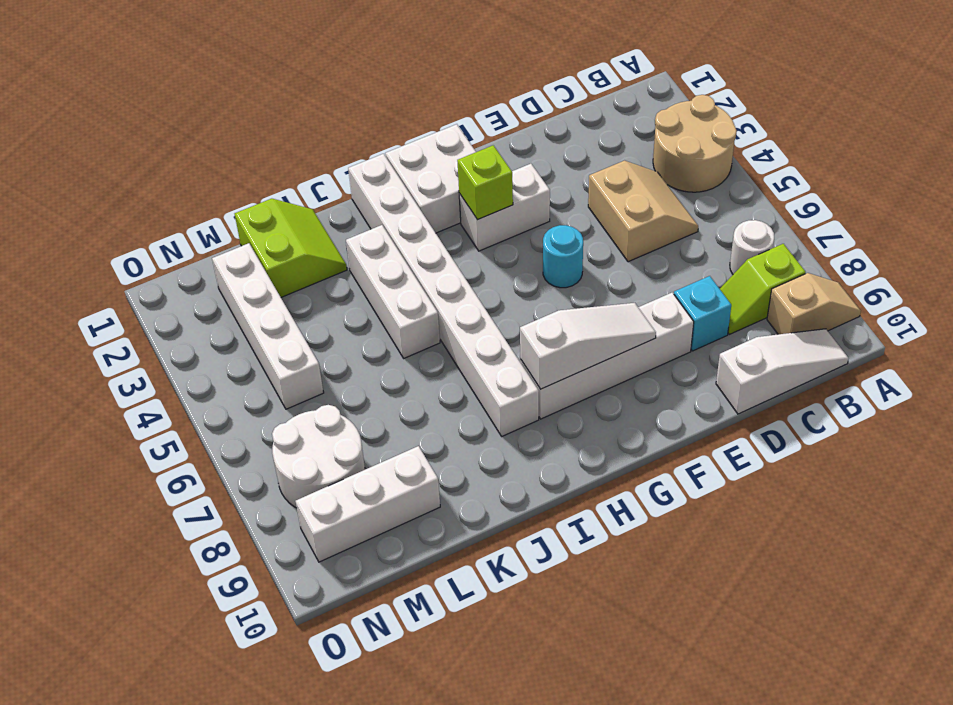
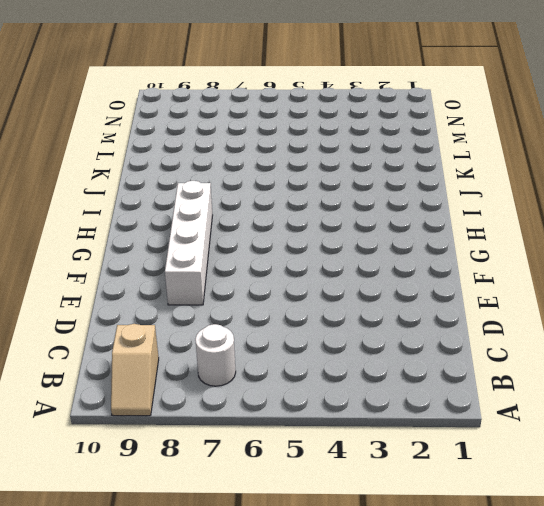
none -> tan round brick A3:B4 level 1
none -> lime slope B8:C8 level 1 top B
none -> white slope B10:D10 level 1 top D

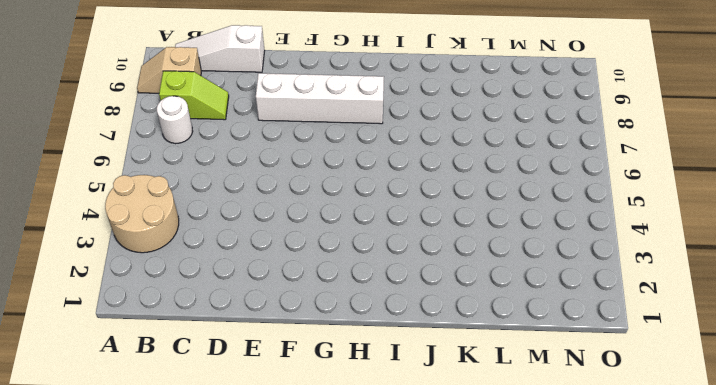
none -> tan slope C4:D5 level 1 top D
none -> cyan brick D8 level 1
none -> white brick F3:G3 level 1

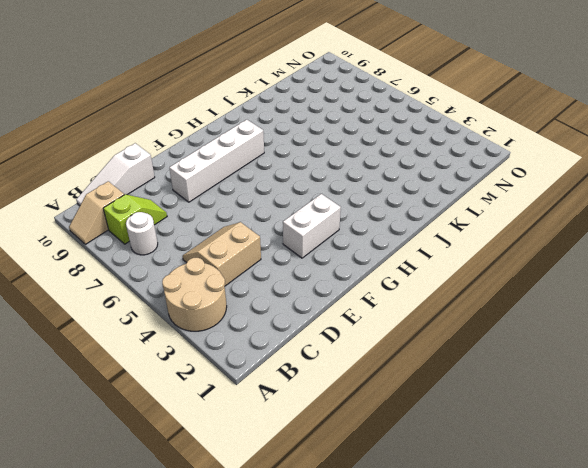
tan slope C4:D5 level 1 top 4 -> tan slope C4:D5 level 1 top D
none -> cyan brick D8 level 1
none -> cyan round brick F5 level 1
none -> white brick G1:H2 level 1

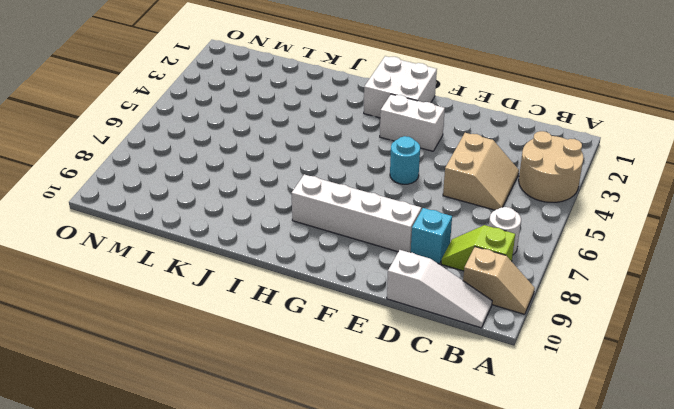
none -> white brick I1:I8 level 1
none -> white brick J3:J5 level 1
none -> lime slope K1:L2 level 1 top L

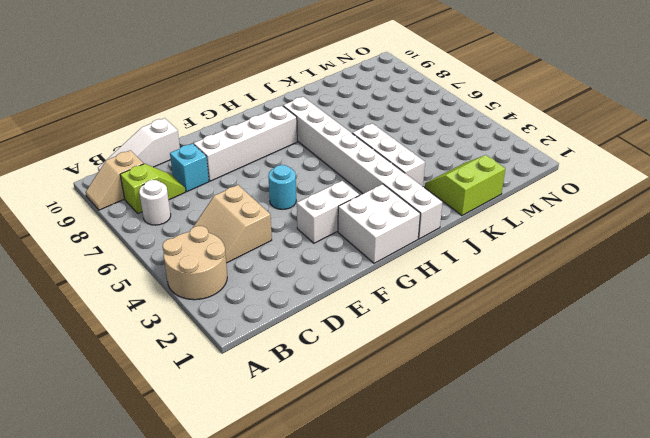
lime slope K1:L2 level 1 top 1 -> lime slope K1:L2 level 1 top L
none -> white brick L9:N9 level 1
none -> white brick M2:M5 level 1
none -> white round brick M7:N8 level 1

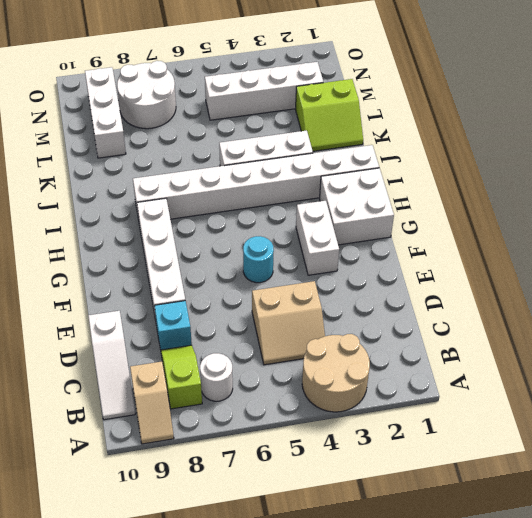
none -> white slope F8:H8 level 2 top H
none -> lime brick G3 level 2

